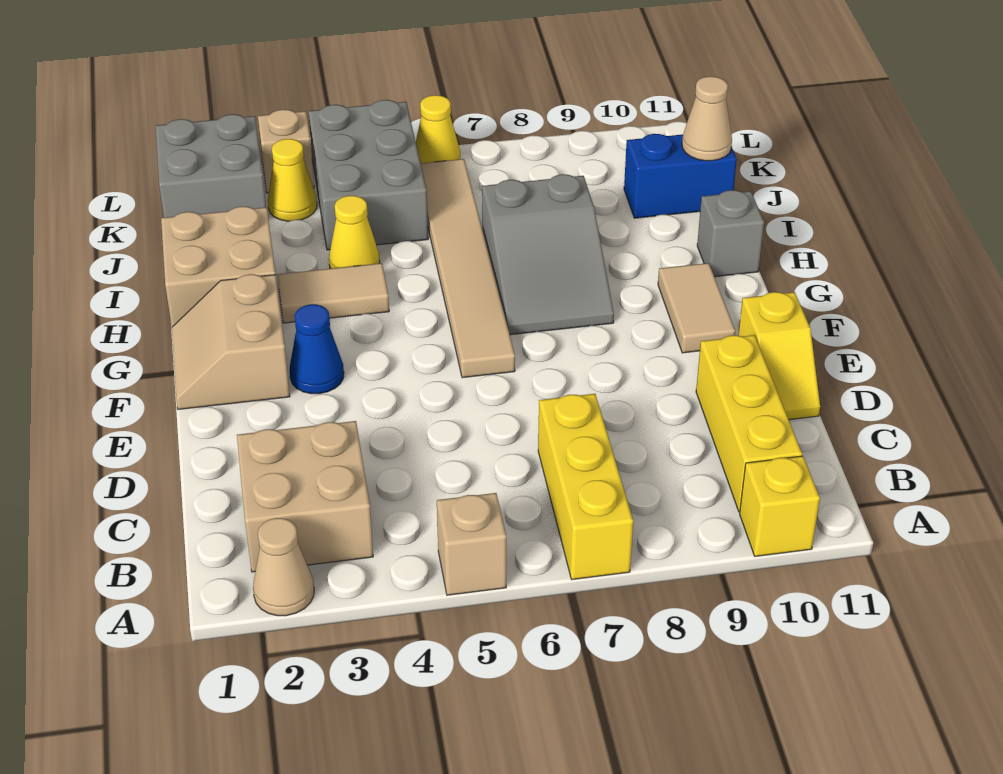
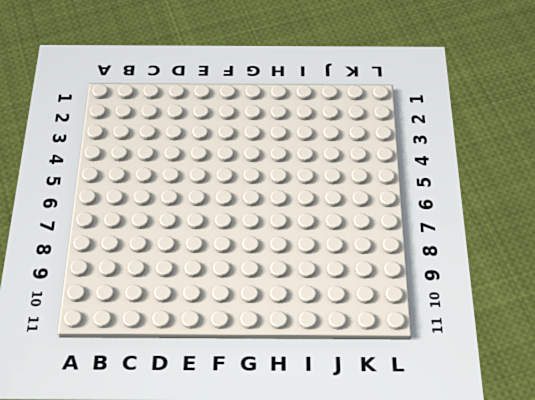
none -> tan cone A2 level 1
none -> tan brick A5 level 1
none -> yellow brick A7:C7 level 1

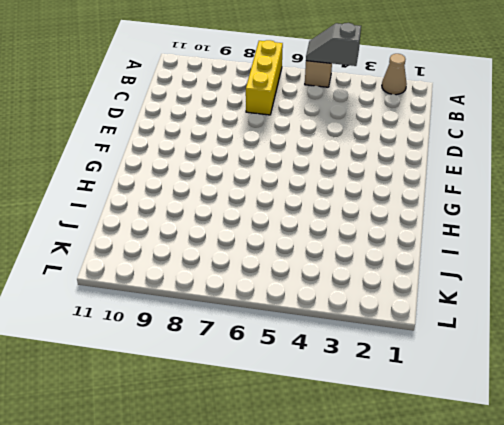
grey slope A4:A5 level 2 top 4 -> none
none -> yellow brick A10 level 1
none -> tan brick B2:C3 level 1
none -> yellow brick B10:D10 level 1

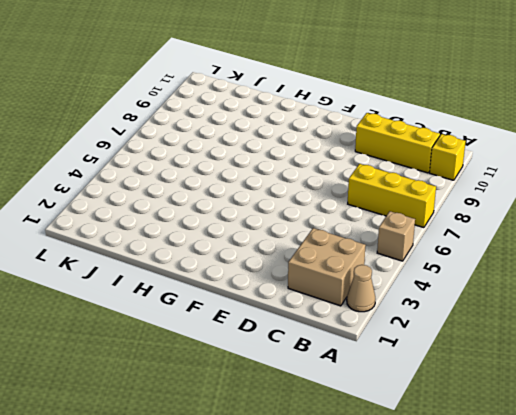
none -> yellow slope D11:E11 level 1 top E
none -> tan slope F1:G2 level 1 top 2
none -> blue cone F3 level 1

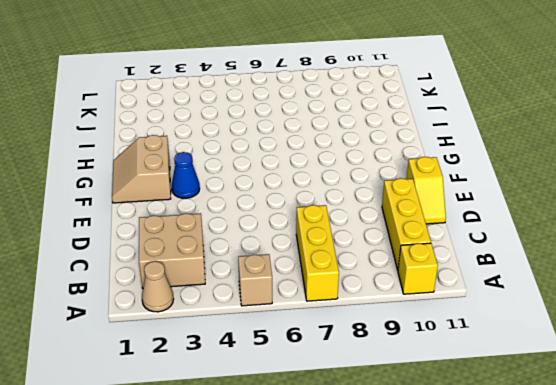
none -> tan tile F6:K6 level 1
none -> tan tile F10:G10 level 1
none -> grey slope G7:I8 level 1 top I

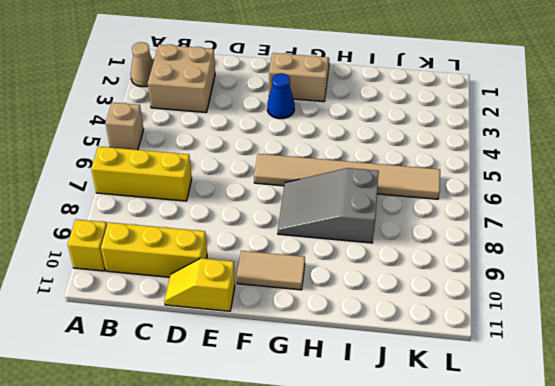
none -> tan brick H1:I2 level 1
none -> tan tile H3:H4 level 1
none -> grey brick H11 level 1

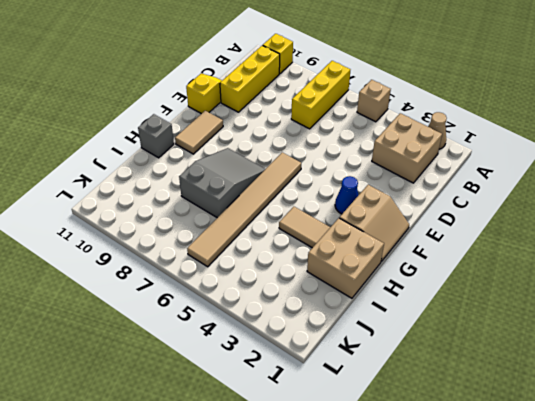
none -> yellow cone I4 level 1
none -> grey brick J4:L5 level 1
none -> blue brick J10:J11 level 1

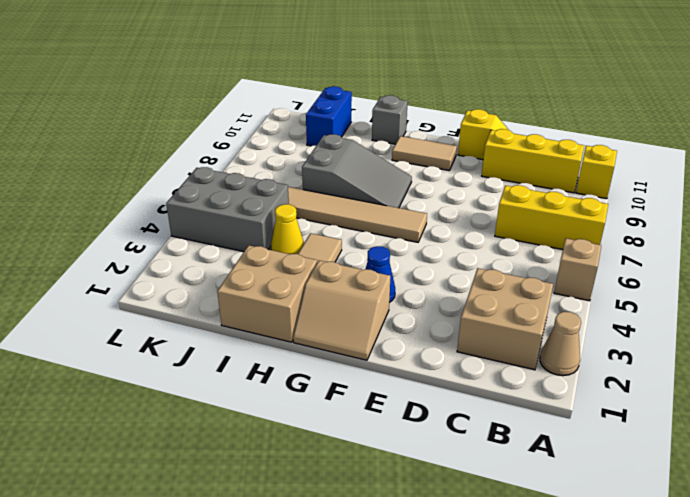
none -> grey brick K1:L2 level 1
none -> yellow cone K3 level 1
none -> tan brick L3 level 1

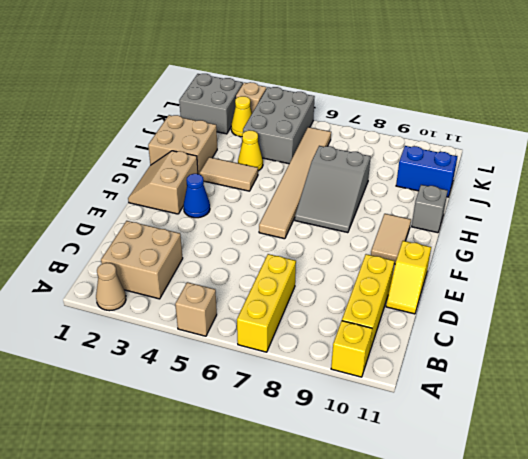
none -> yellow cone L6 level 1
none -> tan cone J11 level 2

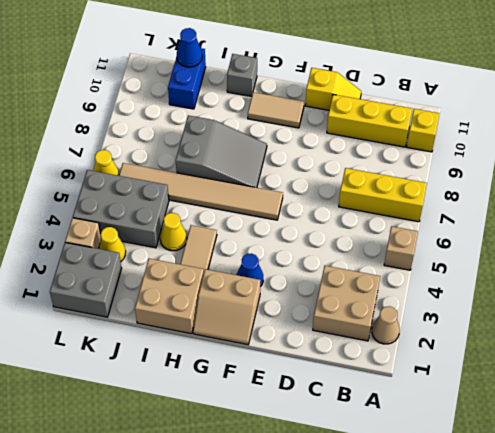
blue cone J11 level 2 -> tan cone J11 level 2

